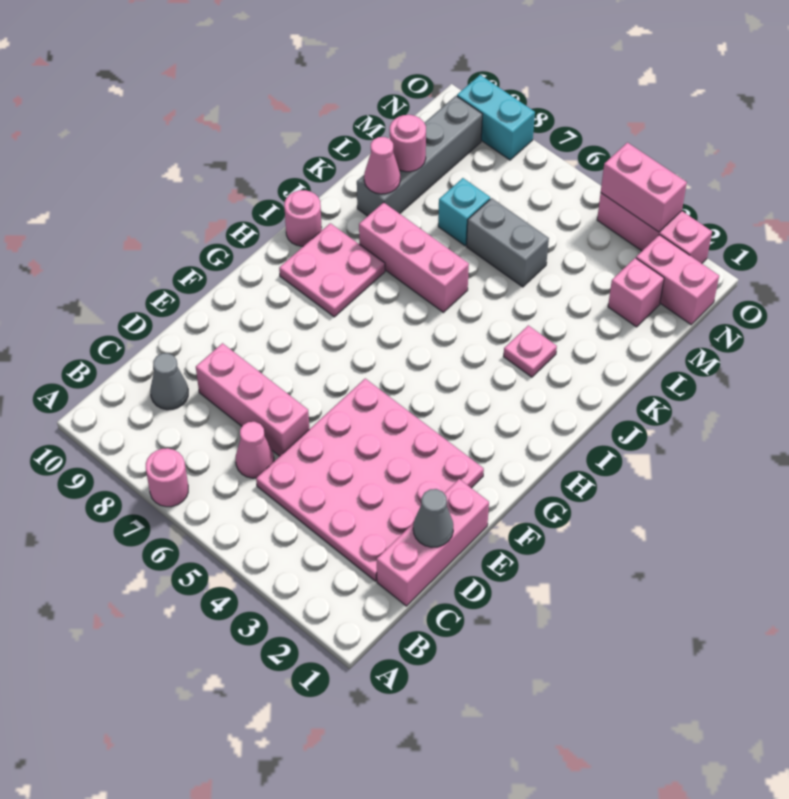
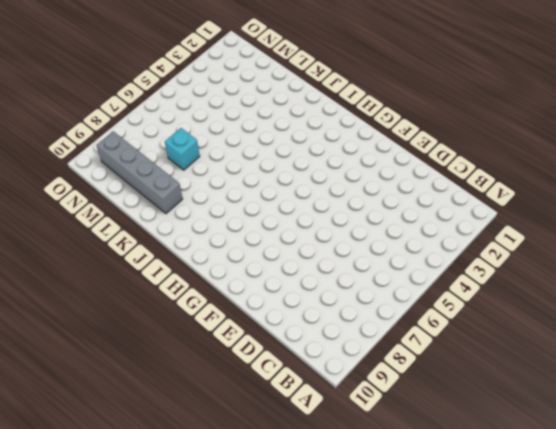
none -> pink round brick A7 level 1
none -> pink brick C1:E1 level 1
none -> pink plate C2:F5 level 1

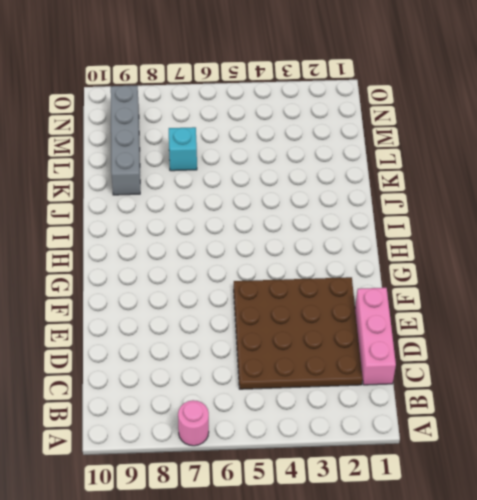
brown plate C2:F5 level 1 -> pink plate C2:F5 level 1
none -> pink cone C6 level 1
none -> grey cone C9 level 1
none -> pink brick D6:D8 level 1

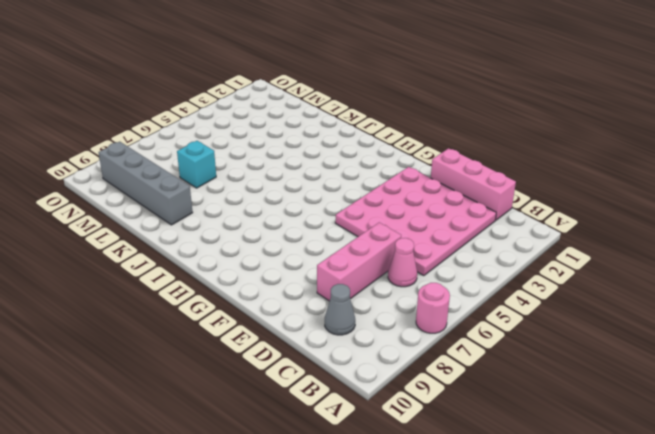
none -> pink plate H8:I9 level 1
none -> pink round brick I10 level 1
none -> pink plate J3 level 1

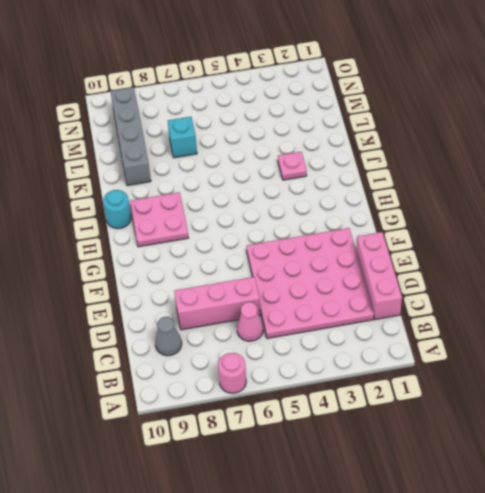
cyan round brick I10 level 1 -> pink round brick I10 level 1
none -> pink brick J6:J8 level 1
none -> grey brick L5:L6 level 1
none -> pink brick M2 level 1

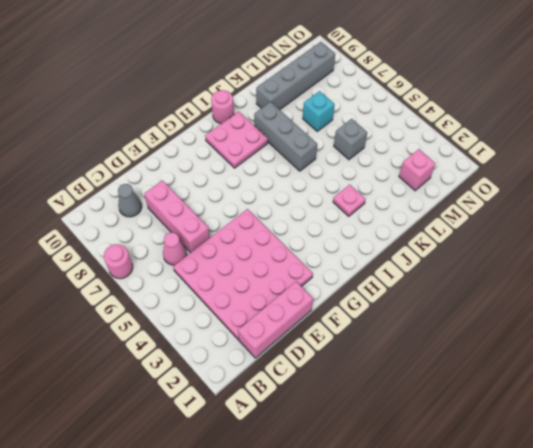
grey brick J6:J8 level 1 -> pink brick J6:J8 level 1
grey brick L5 level 1 -> grey brick L5:L6 level 1
none -> pink brick N1:N2 level 1
none -> pink brick O2:O4 level 1
none -> cyan brick O8:O9 level 1

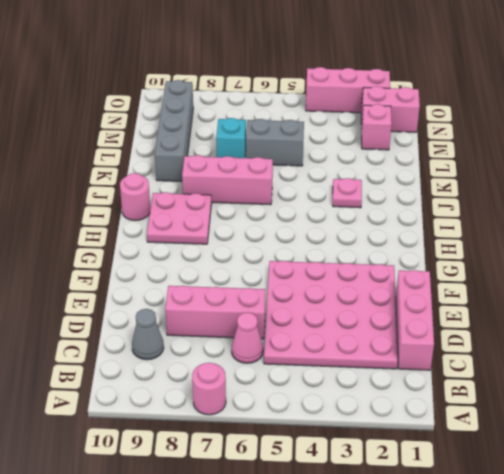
none -> cyan brick O8:O9 level 1
none -> grey cone D1 level 2
none -> pink cone K9 level 2

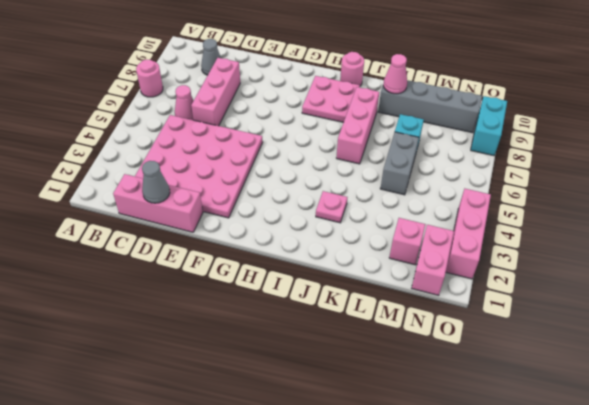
none -> pink round brick L9 level 2
none -> pink brick O3:O4 level 2

